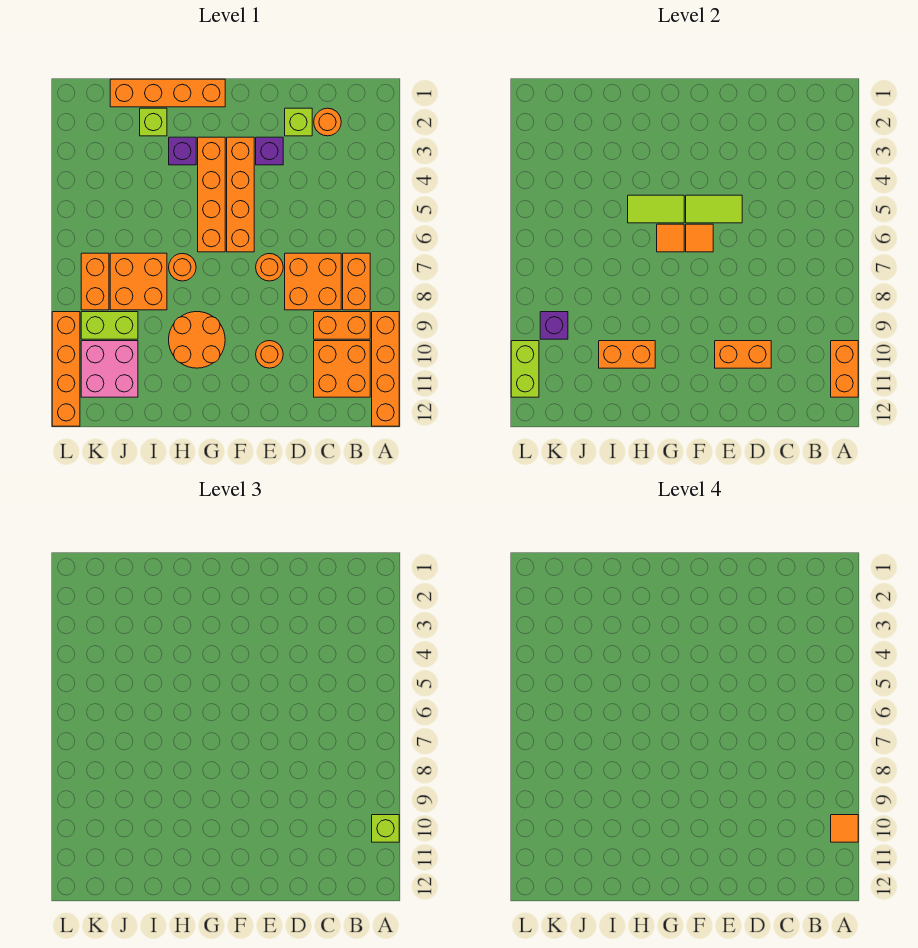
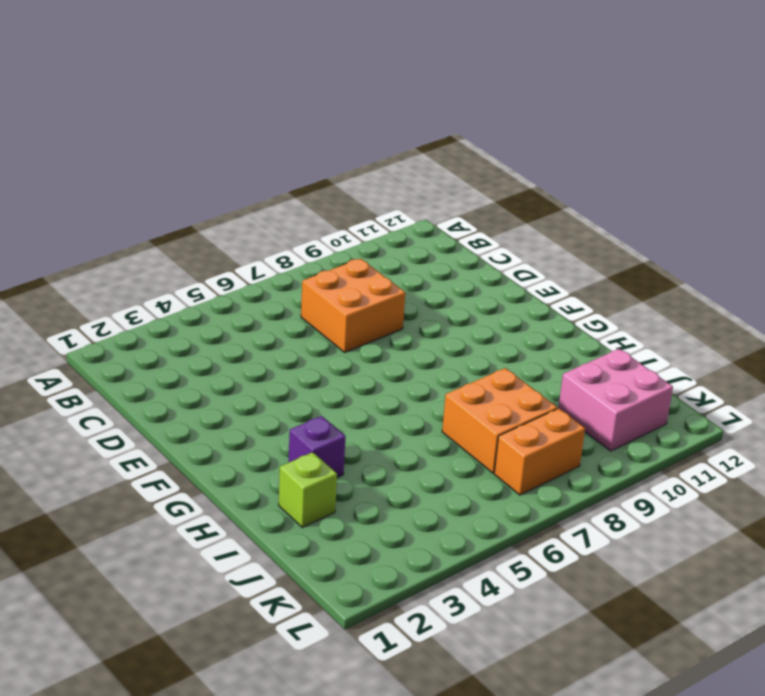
none -> orange brick A9:A12 level 1
none -> orange brick B7:B8 level 1
none -> orange brick B9:C9 level 1
none -> orange brick B10:C11 level 1

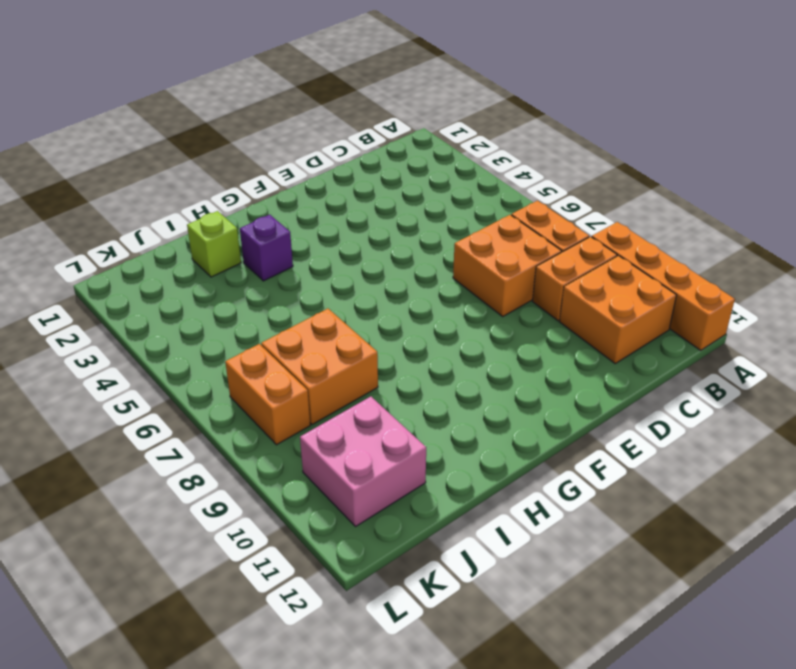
none -> orange round brick C2 level 1
none -> lime brick D2 level 1
none -> purple brick E3 level 1
none -> orange round brick E7 level 1

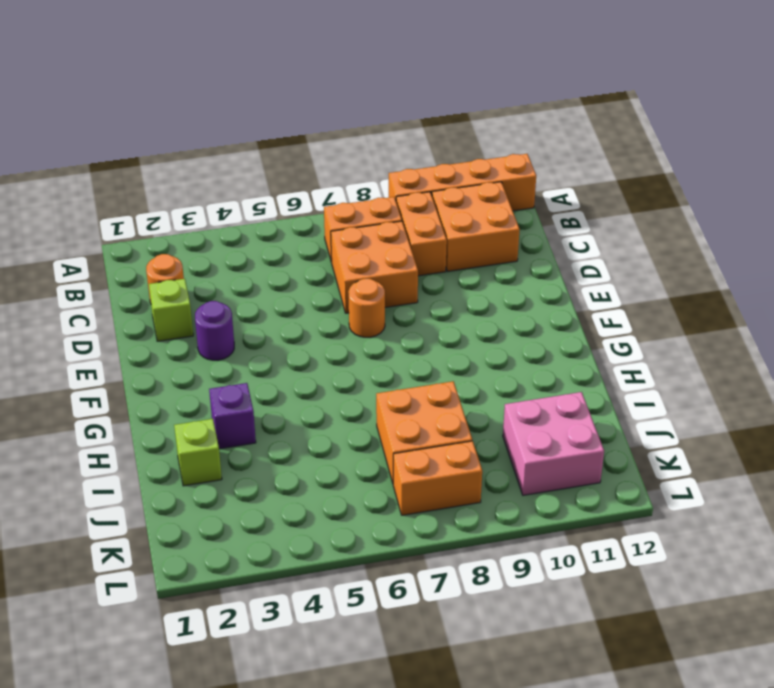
purple round brick E3 level 1 -> purple brick E3 level 1
none -> orange round brick E10 level 1
none -> orange brick F3:F6 level 1
none -> orange brick G1:J1 level 1
none -> orange brick G3:G6 level 1

